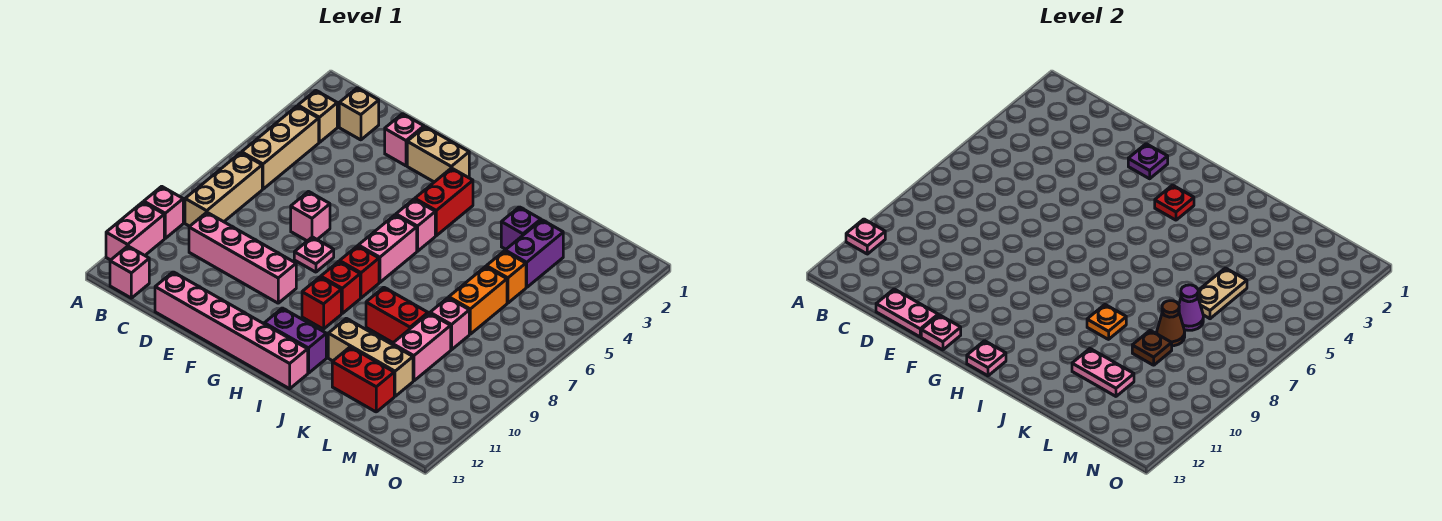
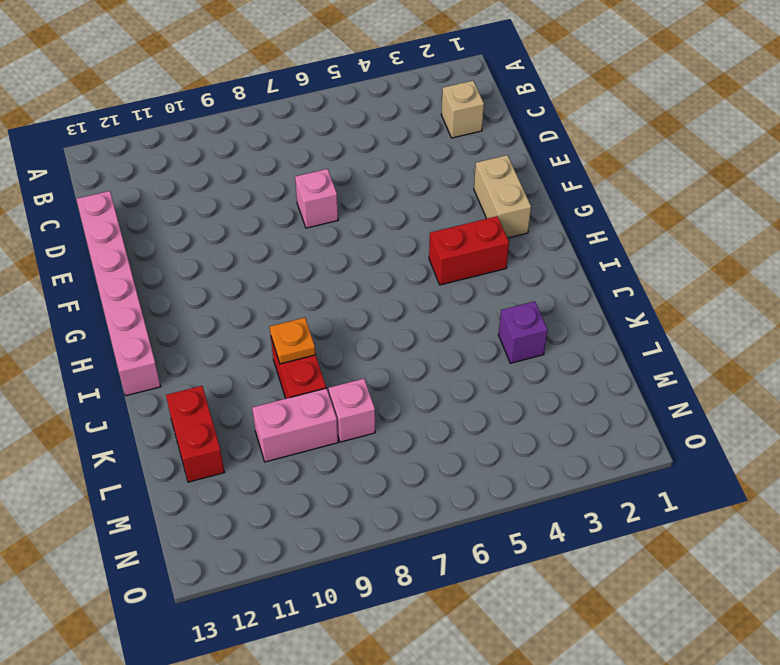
none -> pink brick A10 level 1
none -> pink brick A11:A12 level 1
none -> tan brick B3 level 1
none -> tan brick B4:B6 level 1

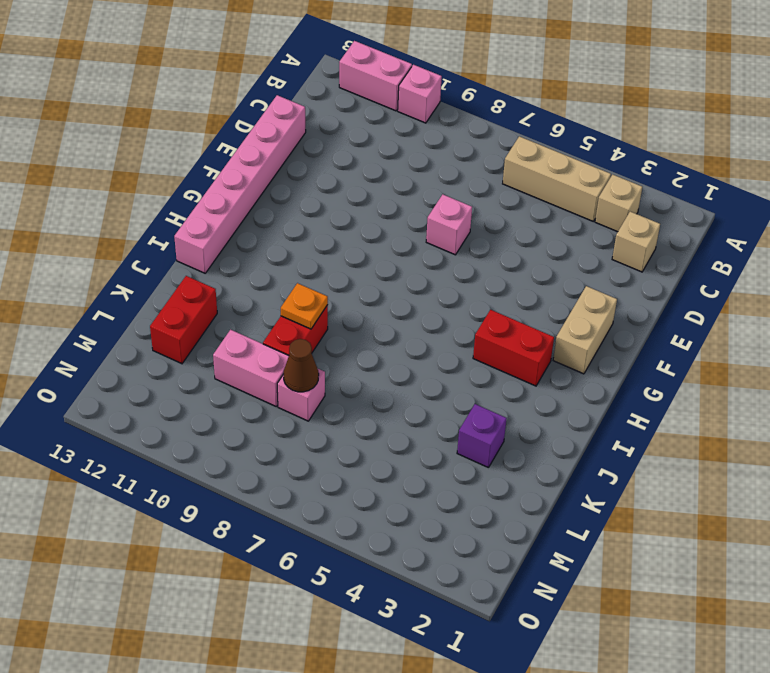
none -> tan brick B7:B9 level 1
none -> pink brick B13 level 1
none -> pink brick C10:F10 level 1
none -> pink brick E2 level 1

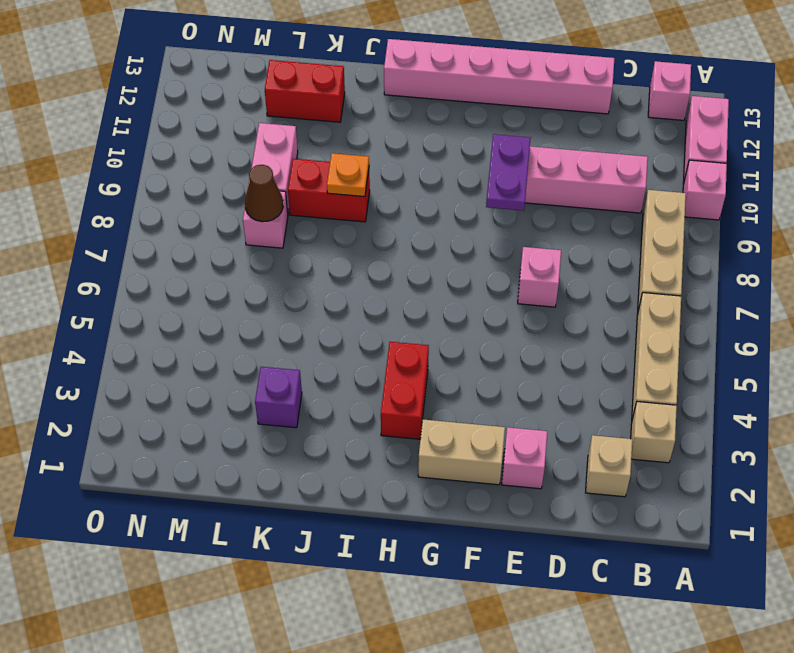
purple plate F9:F10 level 2 -> none
none -> pink plate F8 level 1
none -> pink brick H5 level 1
none -> pink brick H6:H7 level 1
none -> red brick H8 level 1

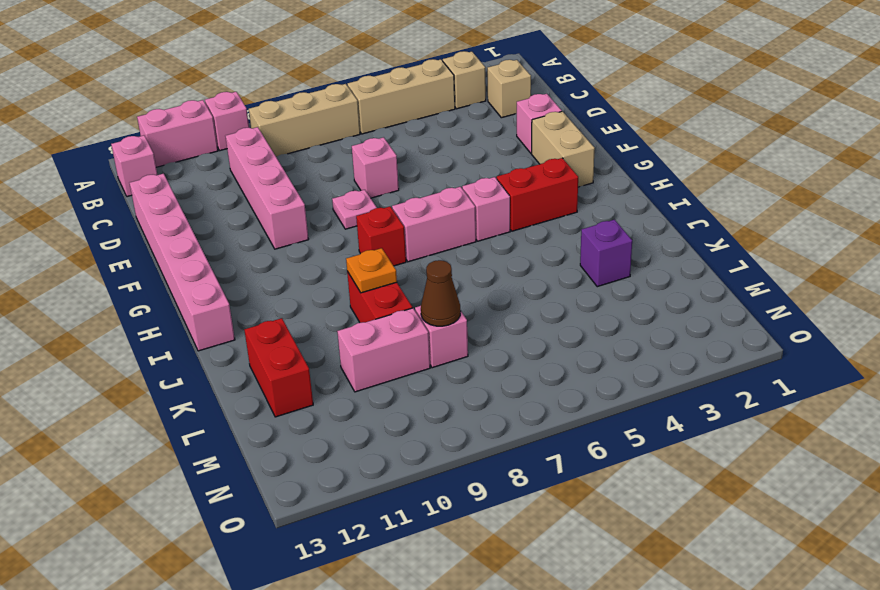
none -> red brick H9 level 1
none -> red brick H10 level 1
none -> purple brick H12:I12 level 1
none -> tan brick J11:L11 level 1

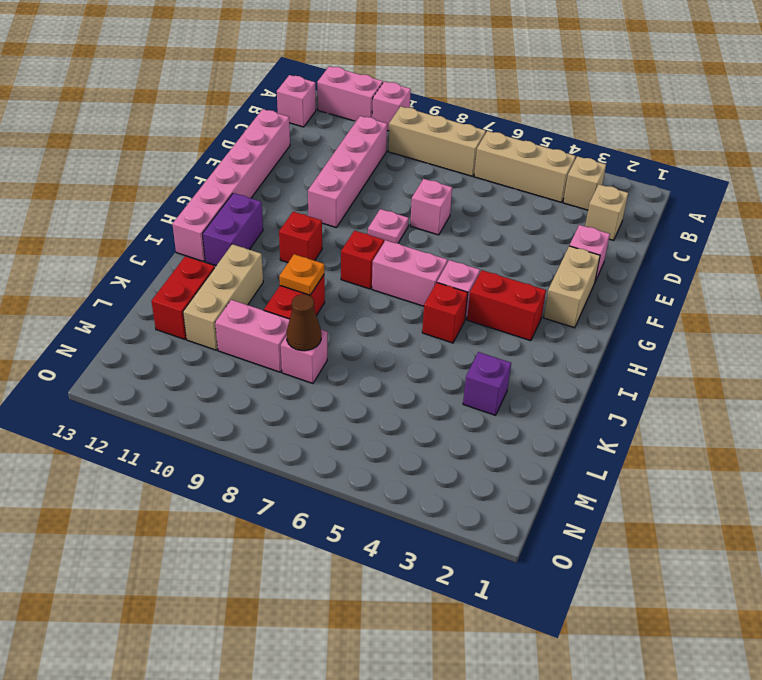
red brick I5 level 1 -> red brick H9 level 1
none -> purple brick L3:L4 level 1
none -> orange brick L5 level 1
none -> orange brick L6:L7 level 1
none -> pink plate A11 level 2

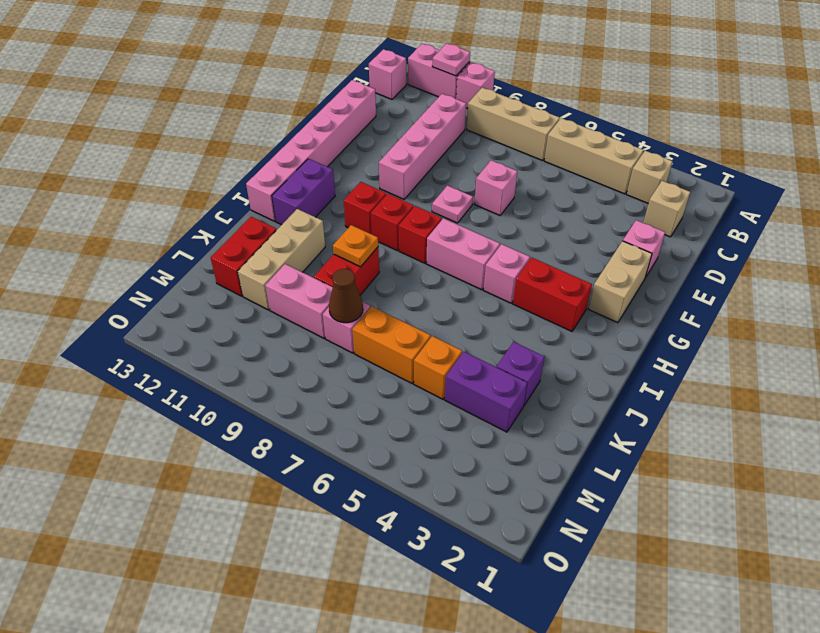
none -> pink plate D13:E13 level 2
none -> purple plate F2 level 2
none -> pink plate F13 level 2
none -> red plate H3 level 2

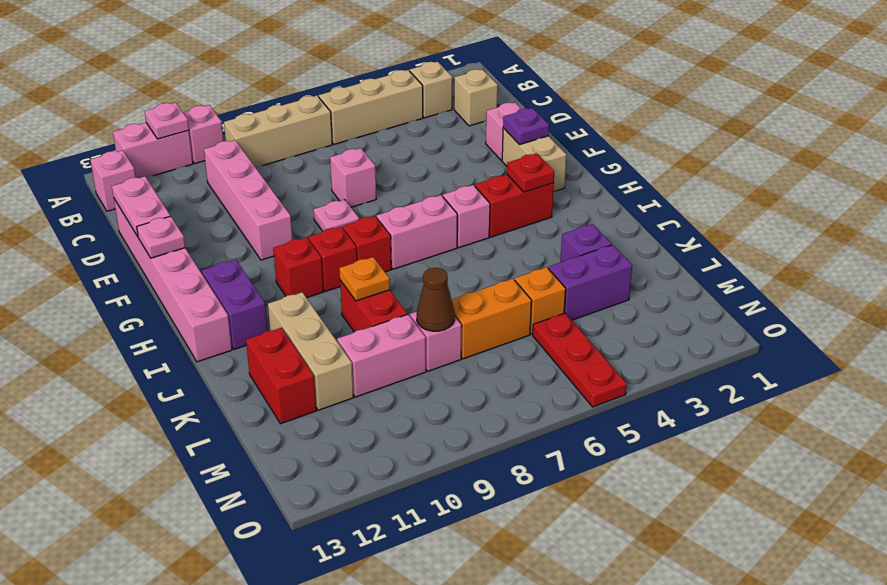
red plate M5:O5 level 1 -> none
none -> pink plate H13 level 2
none -> pink plate K11:L11 level 2
none -> tan plate L5:L6 level 2
none -> purple cone L7 level 2

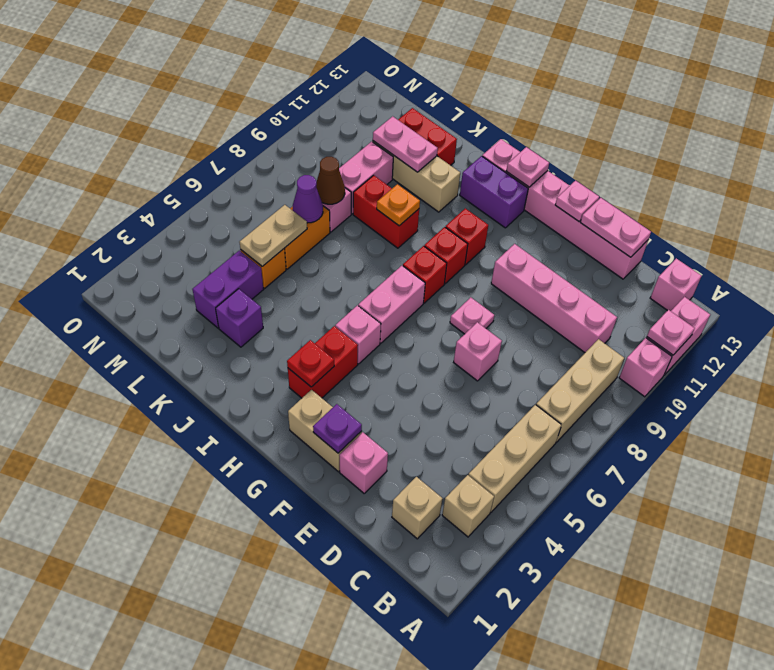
none -> brown plate L9 level 2

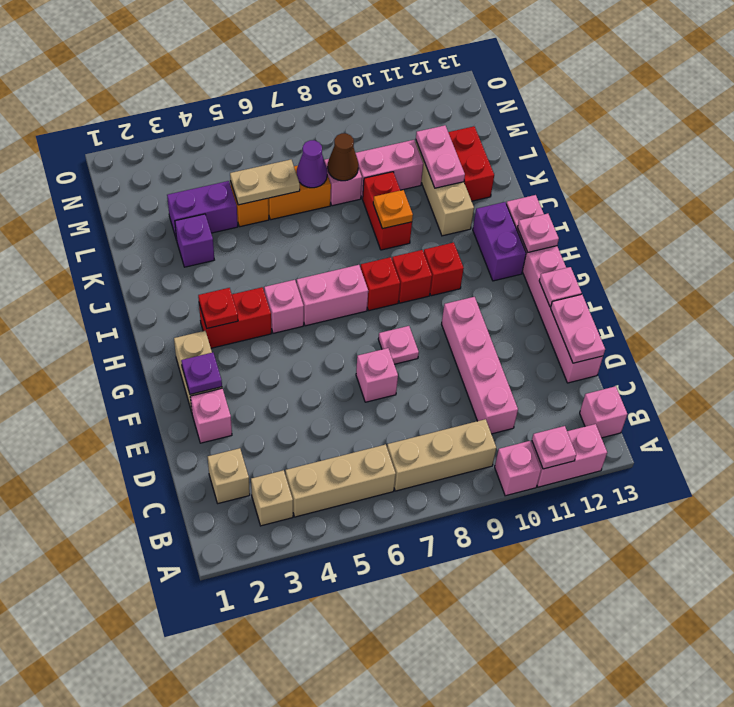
none -> brown plate L9 level 2

